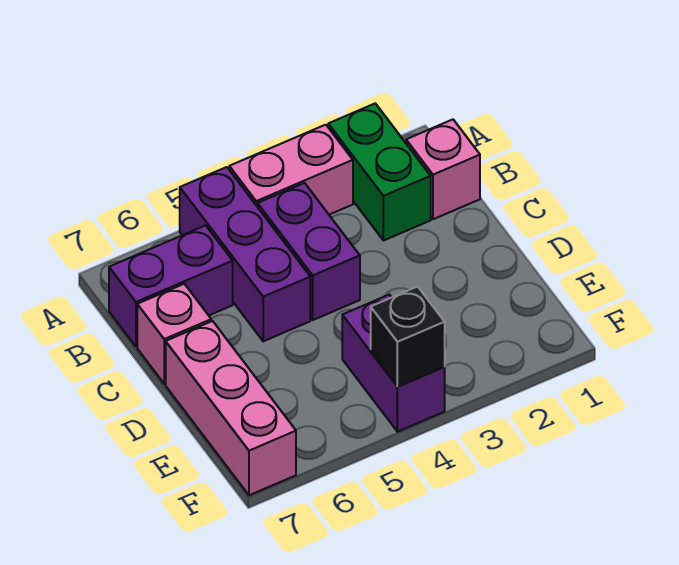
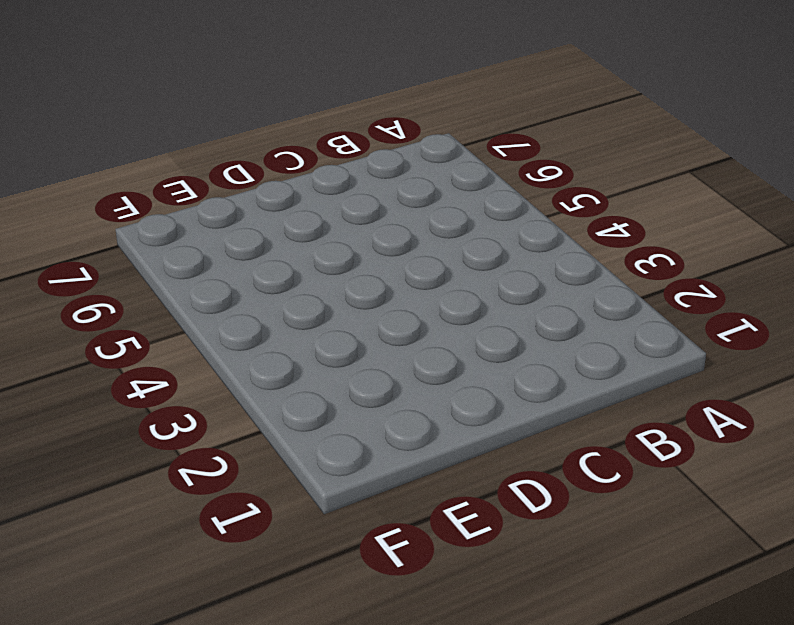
none -> green brick A2:B2 level 1
none -> pink brick A3:A4 level 1

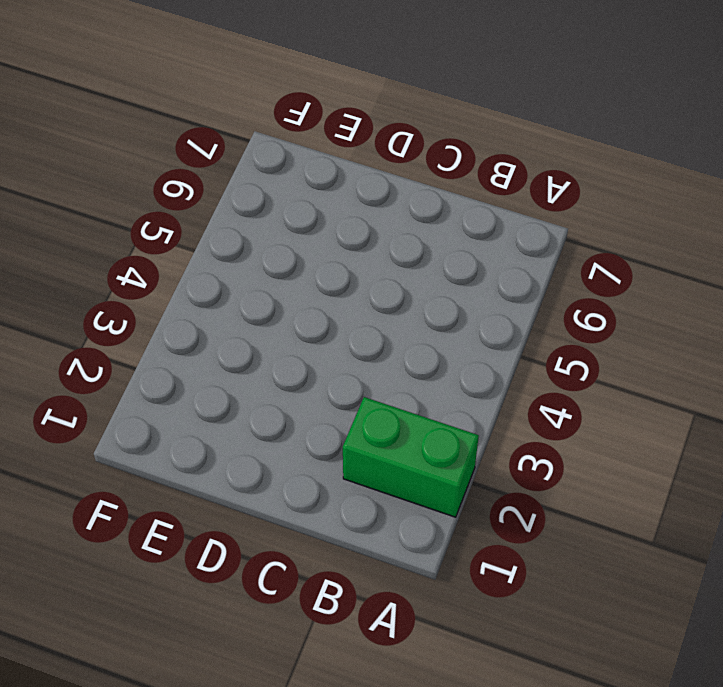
none -> pink brick A3:A4 level 1
none -> purple brick A5:C5 level 1

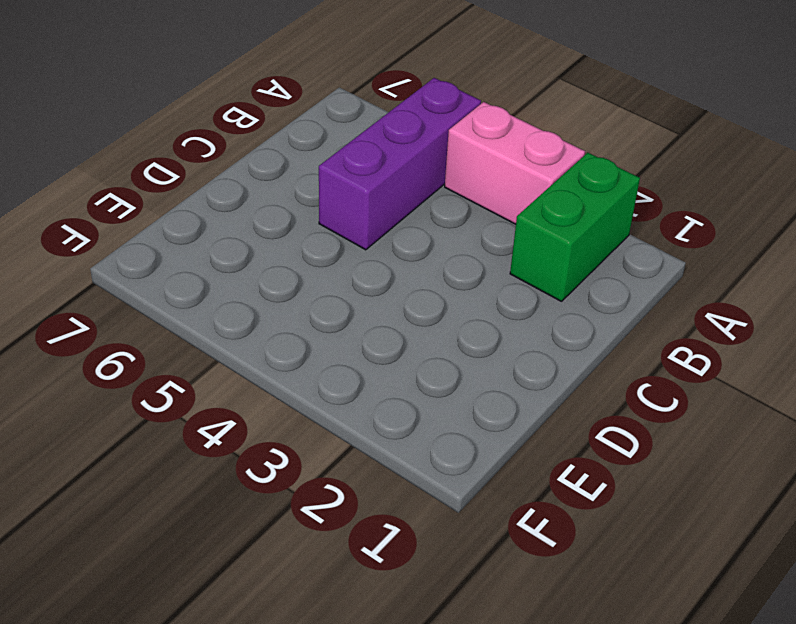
none -> pink brick B1 level 1
none -> purple brick B4:C4 level 1

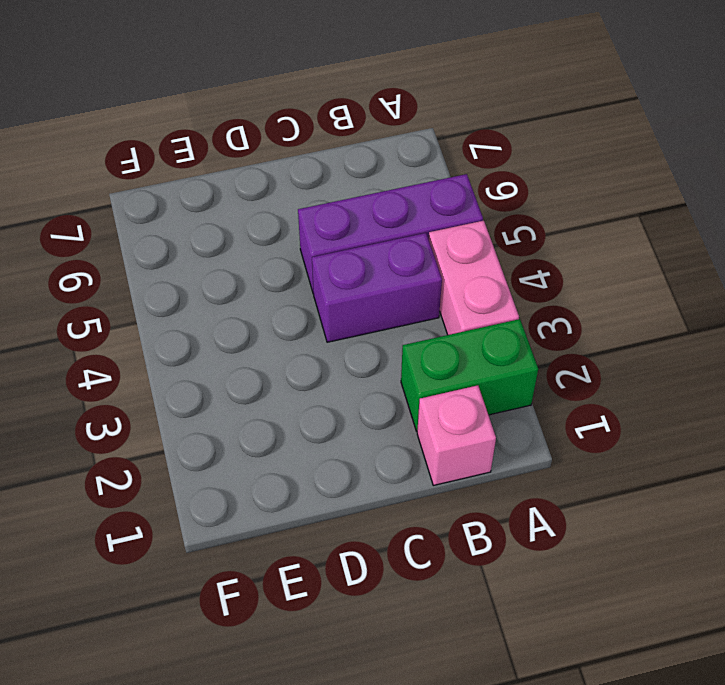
none -> purple brick B6:B7 level 1
none -> pink brick C7 level 1

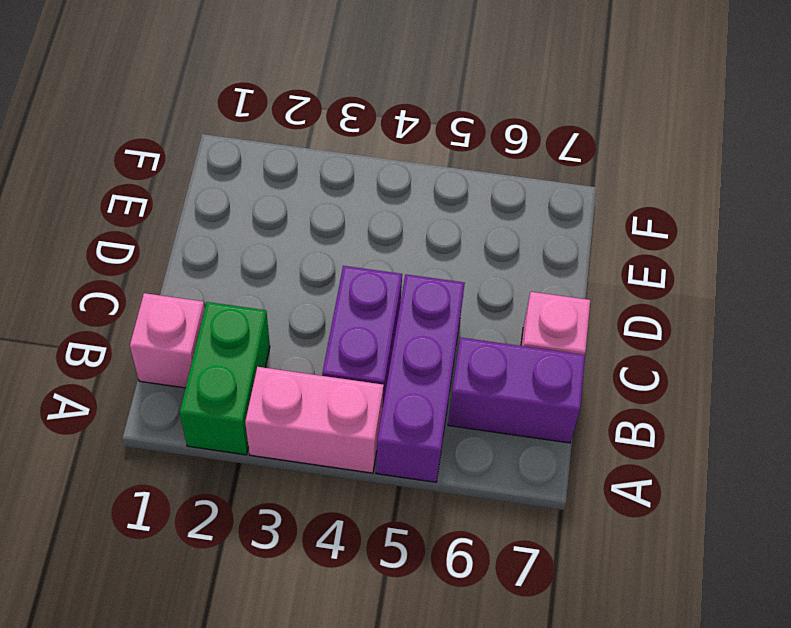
none -> pink brick D7:F7 level 1
none -> purple brick E4:F4 level 1

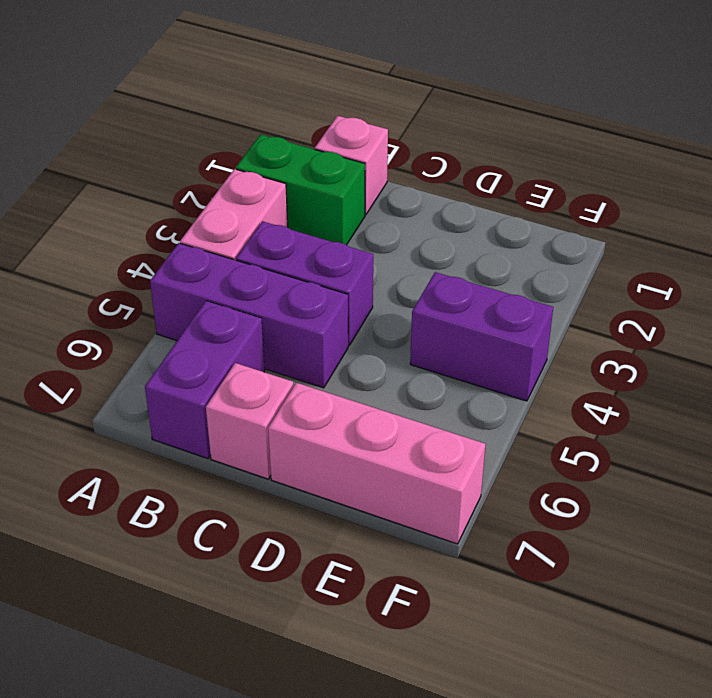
none -> black brick F4 level 2

